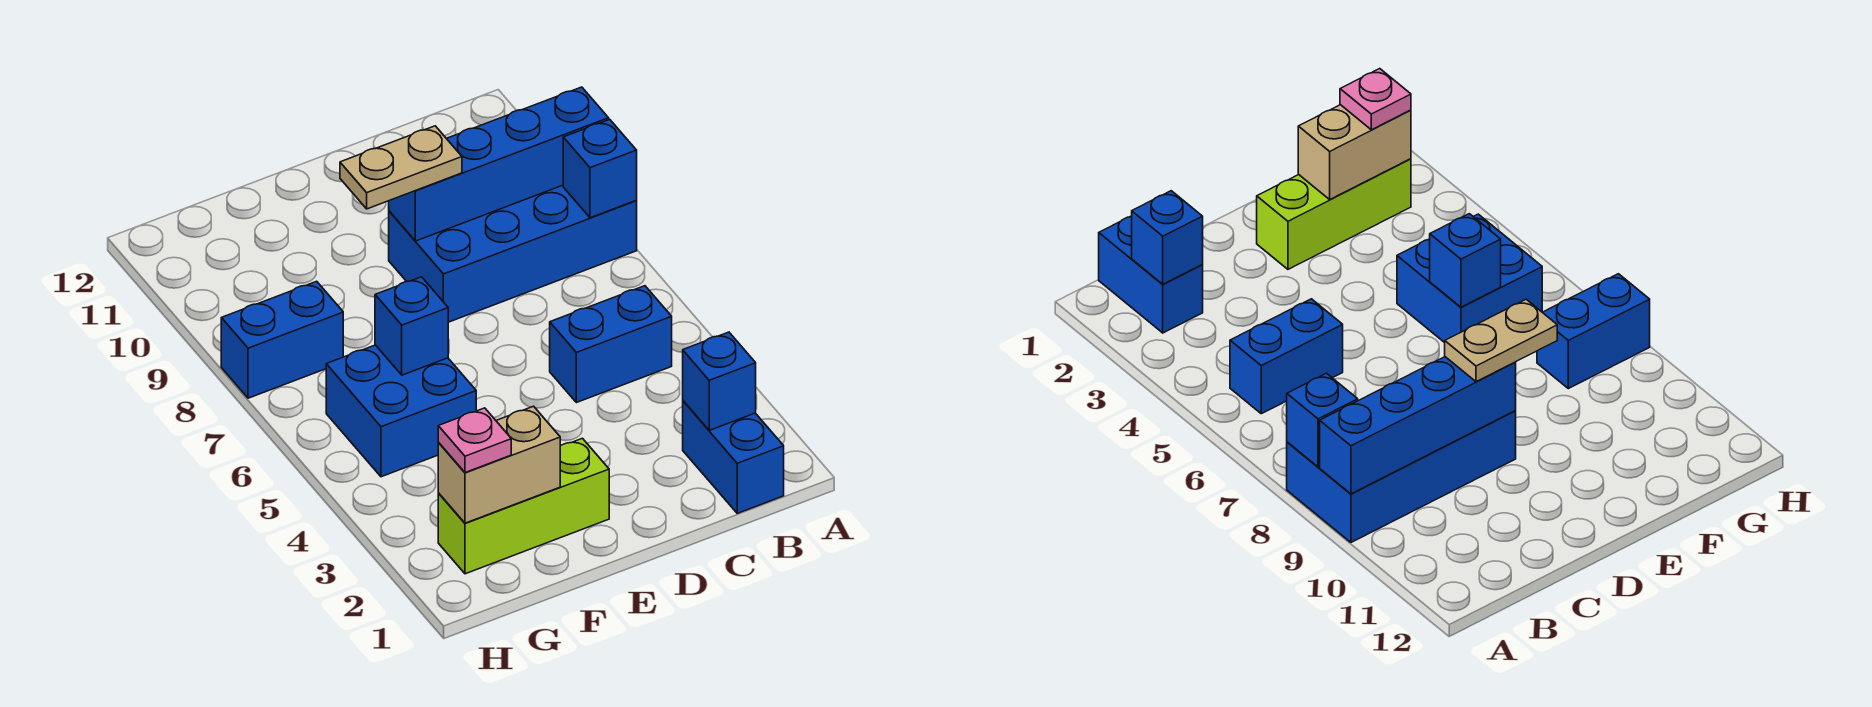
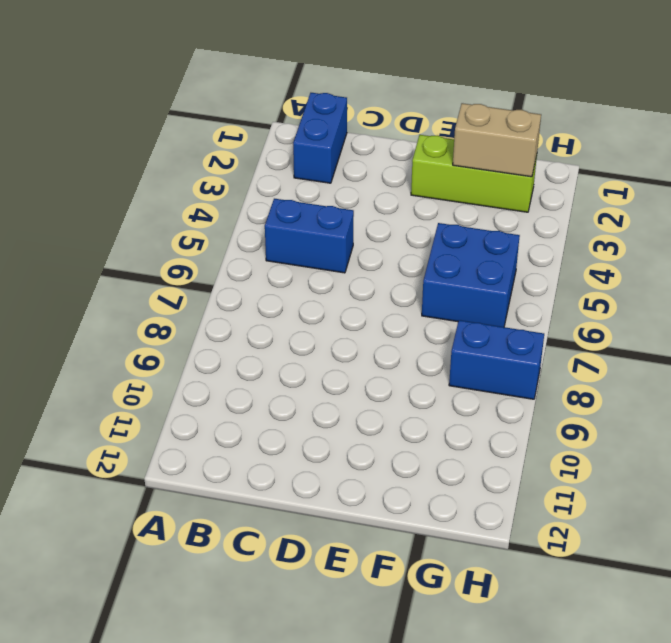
none -> blue brick A8:D9 level 1
none -> blue brick A8 level 2
none -> blue brick A9:D9 level 2

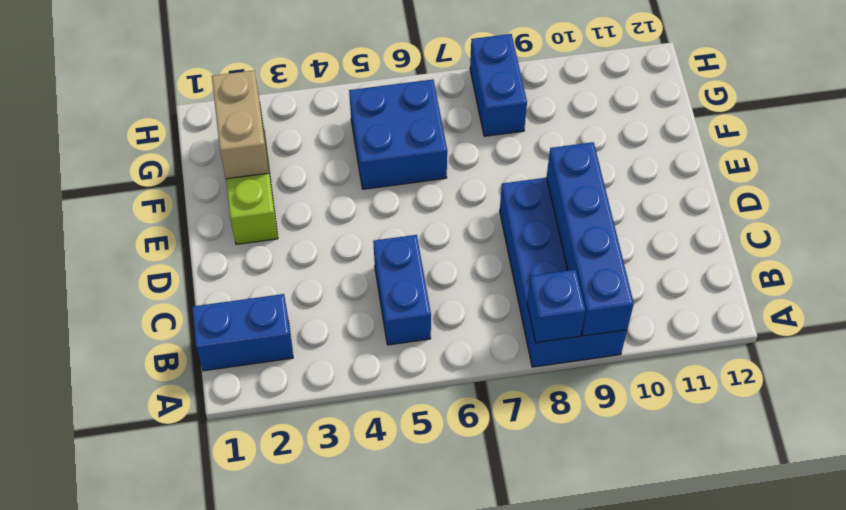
none -> blue brick B2 level 2
none -> blue brick F6 level 2
none -> tan plate D9:E9 level 3

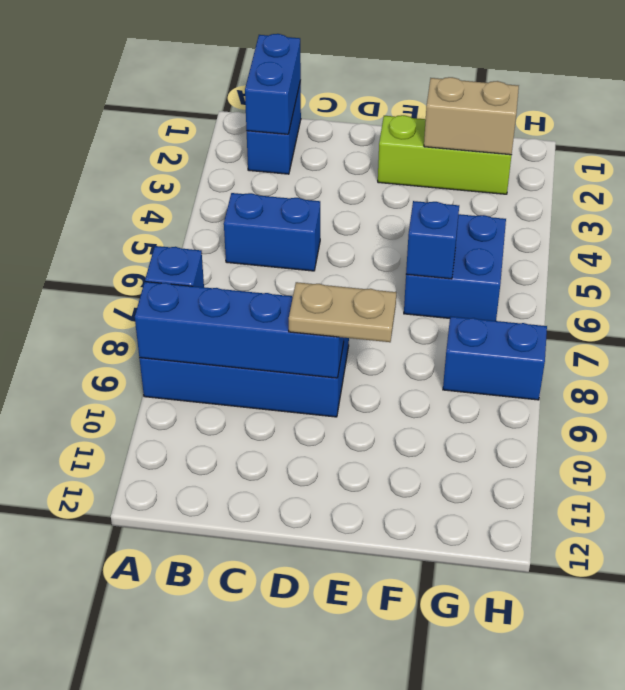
blue brick B1:B2 level 2 -> blue brick B2 level 2
none -> pink plate G2 level 3

